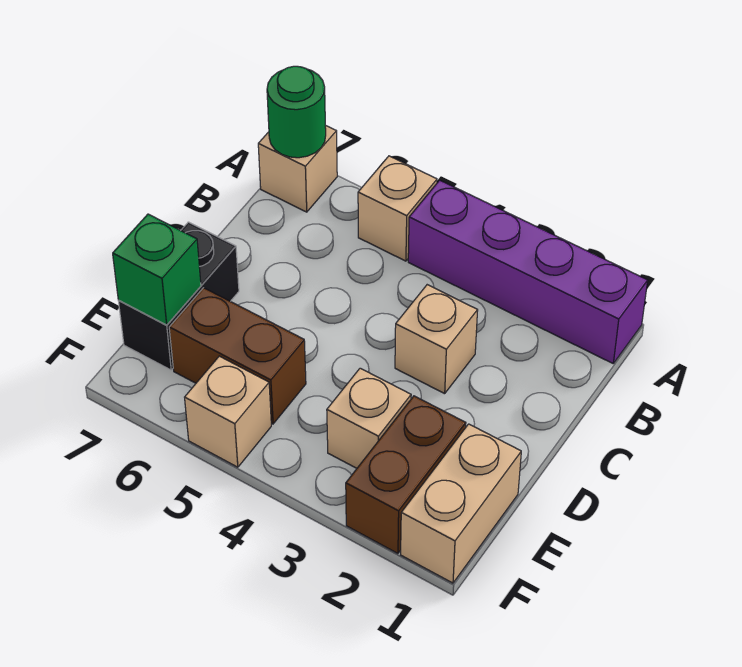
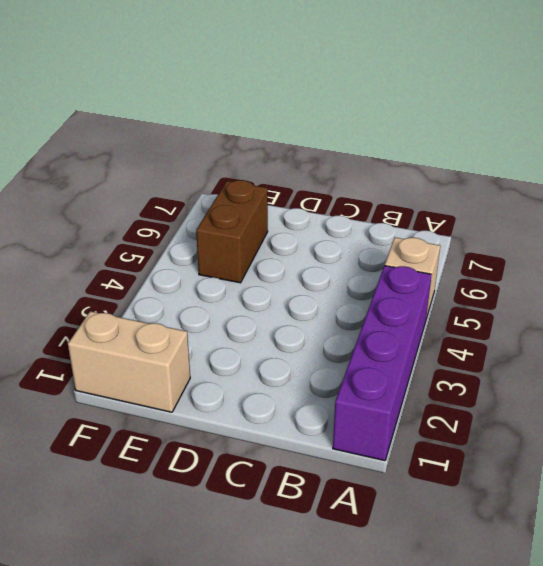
none -> tan brick A7 level 1
none -> tan brick C3 level 1
none -> black brick D7:E7 level 1

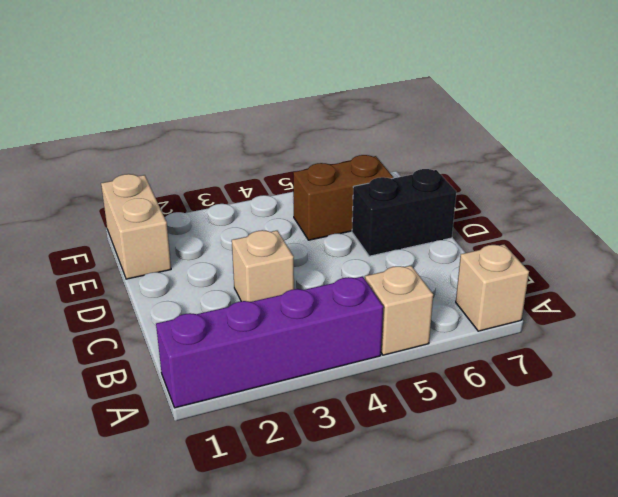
black brick D6:D7 level 1 -> black brick D7:E7 level 1
none -> brown brick E2:F2 level 1
none -> tan brick E3 level 1
none -> tan brick F5 level 1

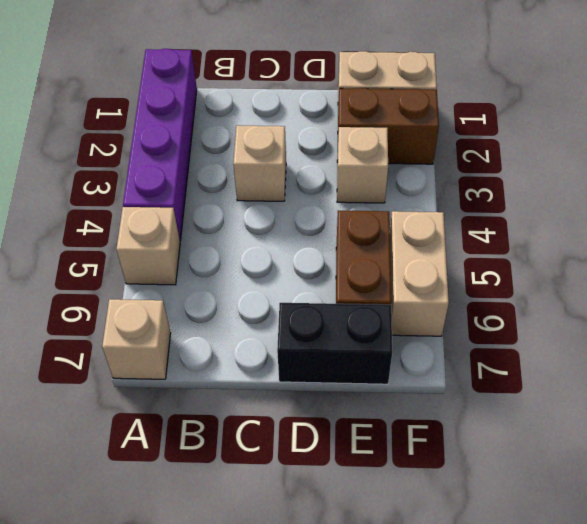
tan brick F5:F6 level 1 -> tan brick F5 level 1
none -> green round brick A7 level 2
none -> green brick E7 level 2

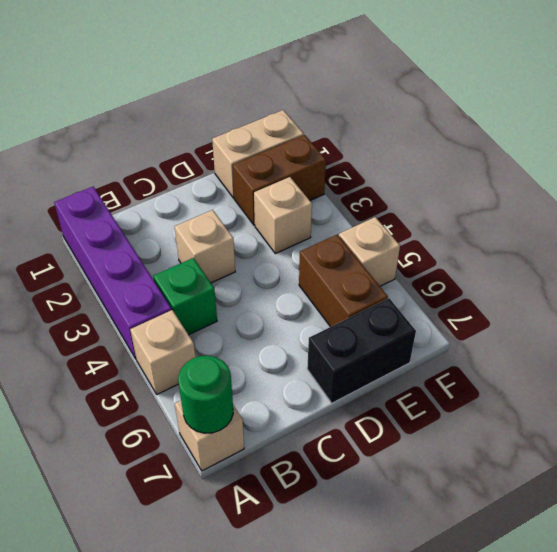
green brick B4 level 1 -> green brick E7 level 2

